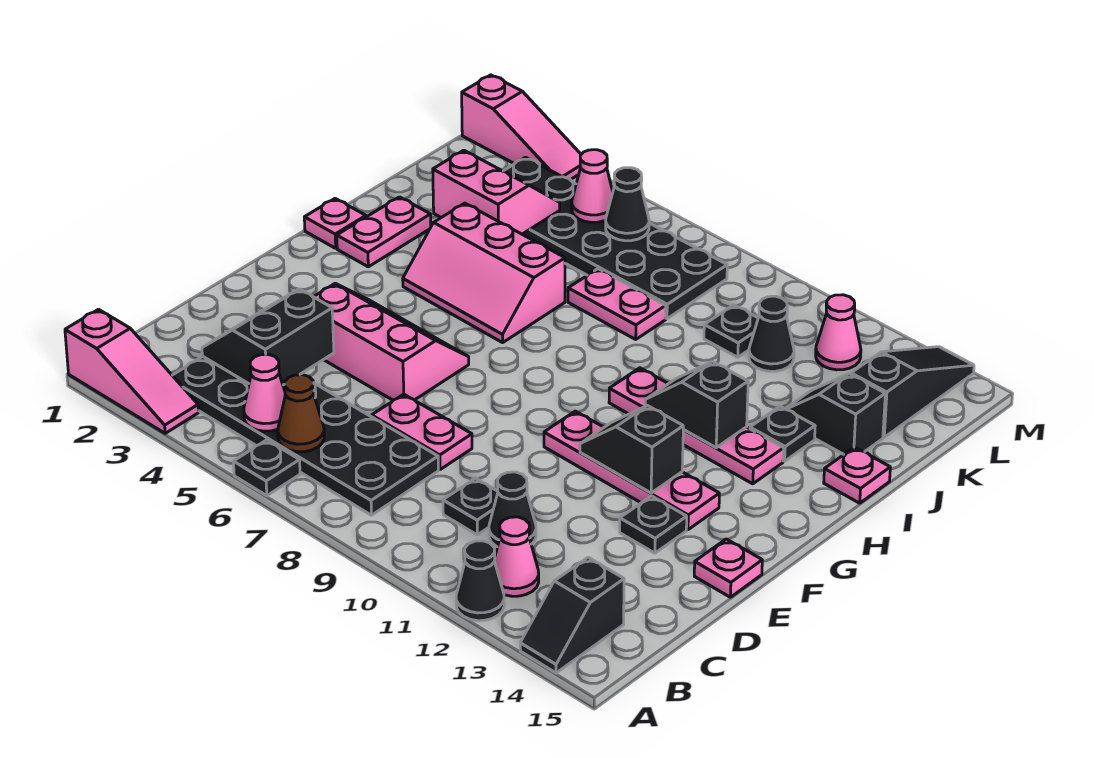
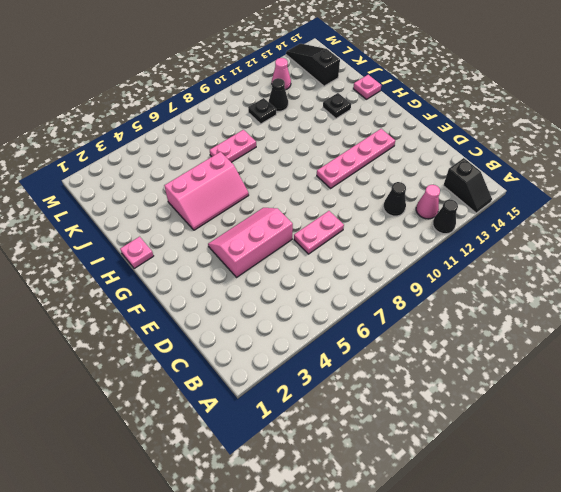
none -> pink slope A1:A3 level 1 top 1
none -> black plate A6 level 1
none -> black plate B3:C8 level 1
none -> black plate C10 level 1

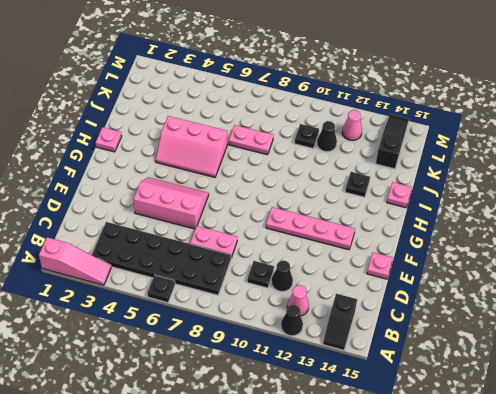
none -> black plate E13 level 1
none -> pink plate H2:I2 level 1
none -> pink plate H10:H13 level 1
none -> black slope J13:J14 level 1 top 14

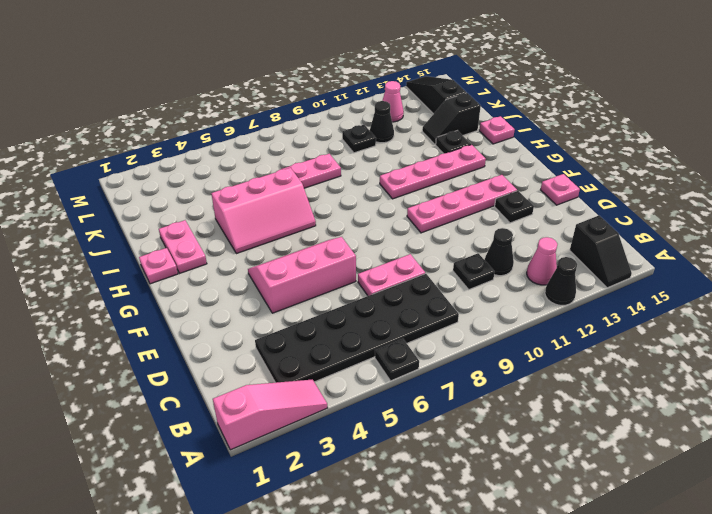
none -> black plate K3:L8 level 1
none -> pink slope M1:M3 level 1 top 1
none -> pink cone B5 level 2
none -> brown cone B6 level 2

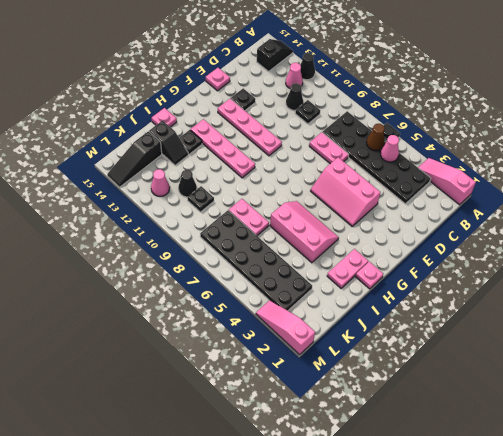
none -> black slope C3:D4 level 2 top 4
none -> black slope F11:F12 level 2 top 12
none -> black slope H11:H12 level 2 top 12
none -> pink slope J3:K4 level 2 top J

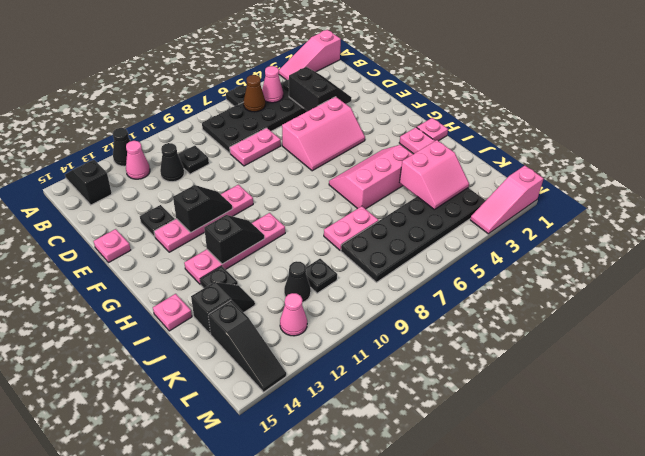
none -> pink cone L5 level 2
none -> black cone L6 level 2

